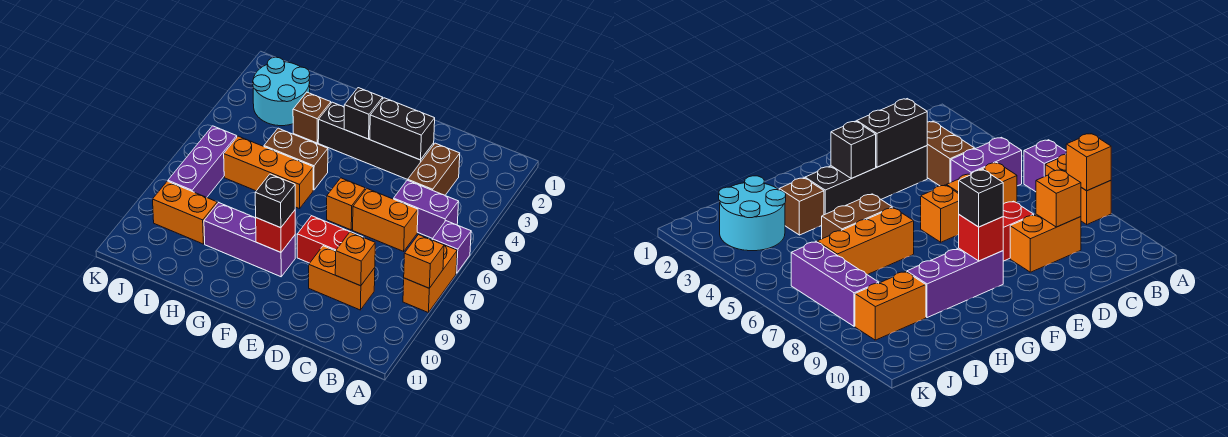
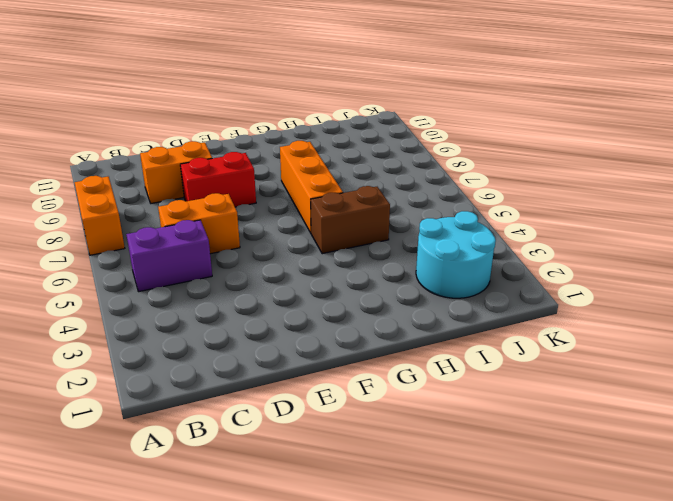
orange brick G6:G8 level 1 -> orange brick G6:I6 level 1
none -> purple brick A6 level 1
none -> brown brick C3:C4 level 1
none -> black brick D3:G3 level 1

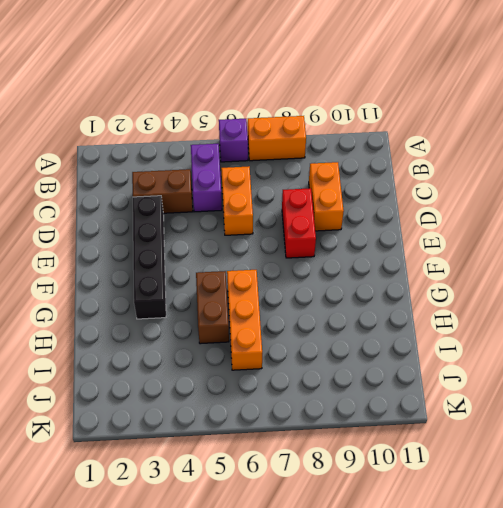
none -> orange brick E6 level 1
none -> purple brick F9:H9 level 1
none -> brown brick H3 level 1

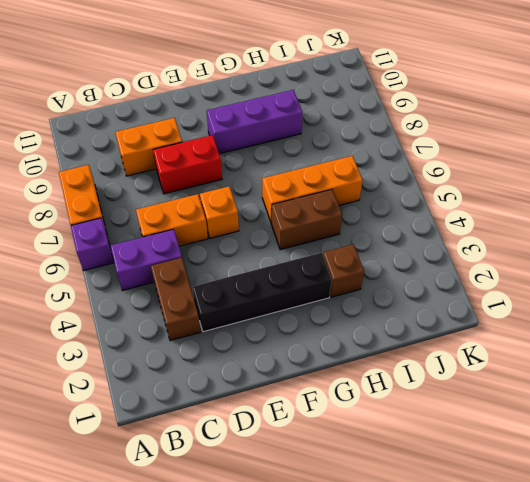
none -> cyan round brick I2:J3 level 1
none -> orange brick I9:J9 level 1
none -> purple brick J6:J8 level 1

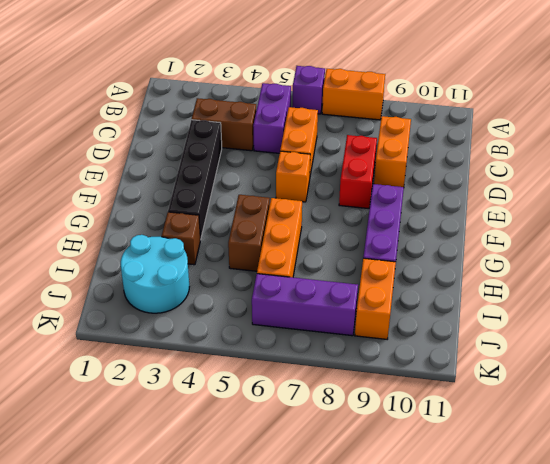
none -> orange brick A8 level 2
none -> orange brick C9 level 2
none -> black brick D3:E3 level 2

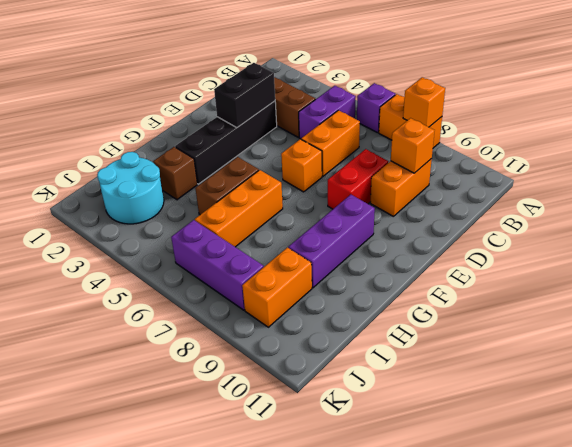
none -> black brick F3 level 2
none -> red brick F9 level 2
none -> black brick F9 level 3

